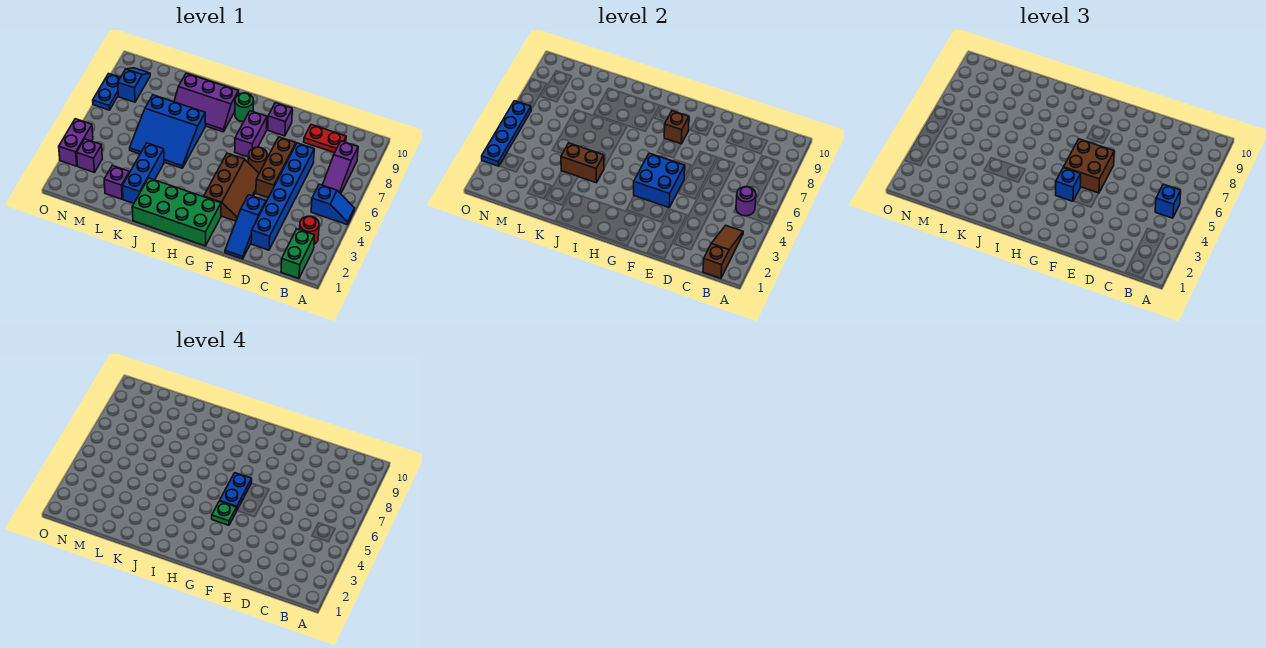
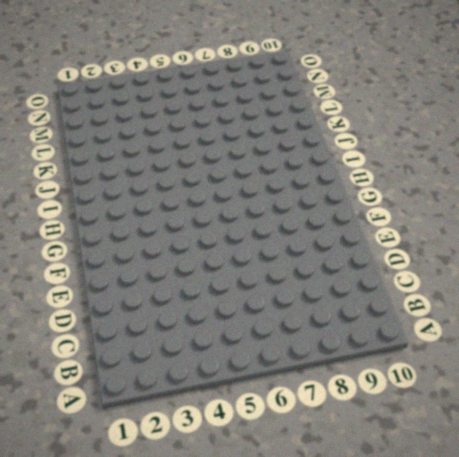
none -> blue slope A5:B5 level 1 top B
none -> green brick B1:B2 level 1
none -> red round brick B3 level 1
none -> purple slope B6:B8 level 1 top 8

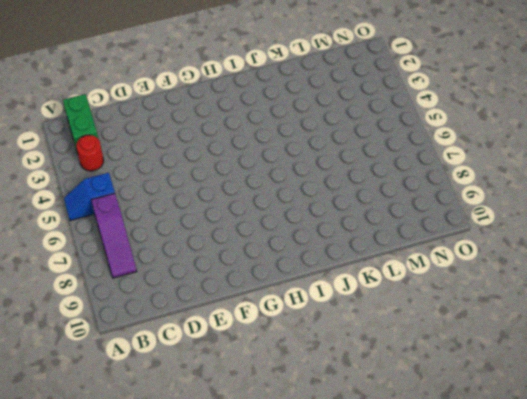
purple slope B6:B8 level 1 top 6 -> purple slope B6:B8 level 1 top 8
none -> red plate C9:D9 level 1
none -> blue brick D2:D7 level 1
none -> blue slope E1:E3 level 1 top 3
none -> brown brick E5:E7 level 1

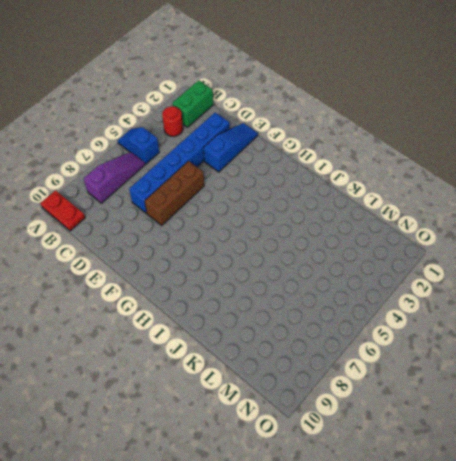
red plate A10:B10 level 1 -> red plate C9:D9 level 1
none -> brown slope F3:G5 level 1 top G
none -> brown round brick F6 level 1
none -> purple brick F9 level 1
none -> green brick G1:J2 level 1

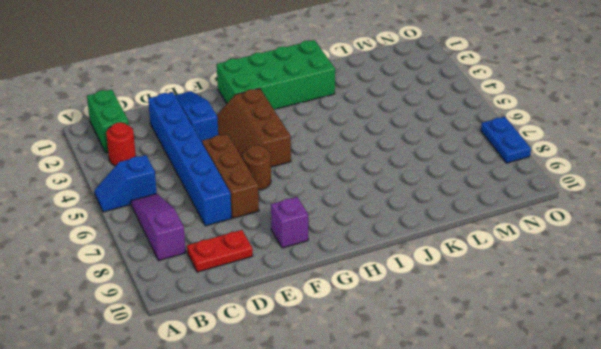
none -> purple brick G7:G8 level 1
none -> green round brick H9 level 1
none -> purple slope I8:K9 level 1 top 9
none -> blue slope J5:L7 level 1 top 7

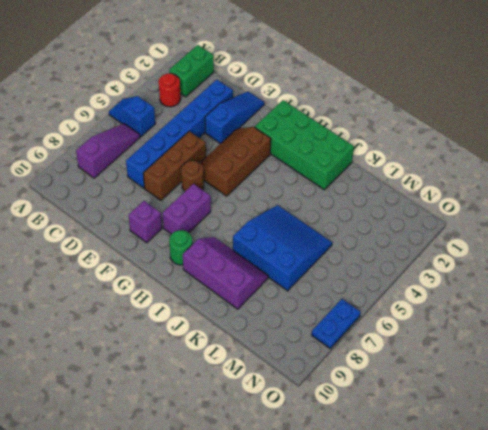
none -> red plate C9:D9 level 1
none -> blue brick K2:K4 level 1
none -> purple brick L2 level 1
none -> purple brick N3 level 1

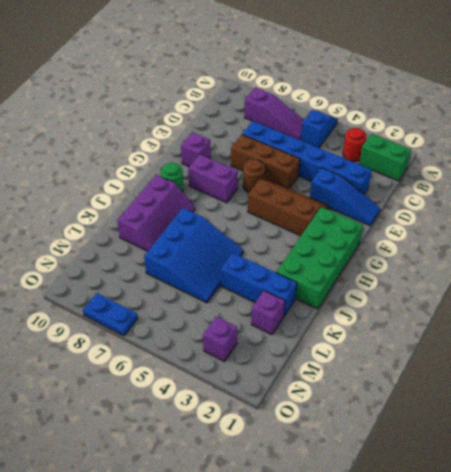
none -> red plate C9:D9 level 1
none -> blue slope N8:N9 level 1 top 8
none -> purple brick O3:O4 level 1
none -> brown slope B1:B3 level 2 top 1

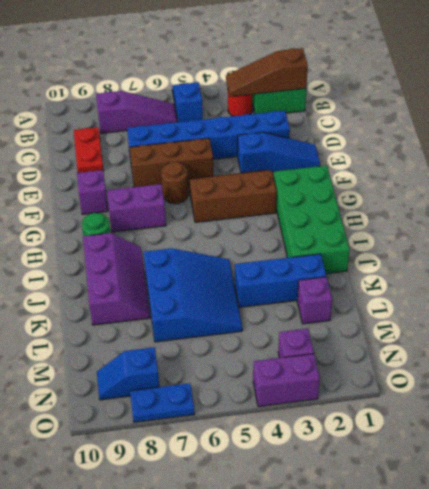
none -> purple round brick B5 level 2
none -> blue brick F4:G5 level 2
none -> brown brick G8 level 2
none -> brown brick J4:K4 level 2

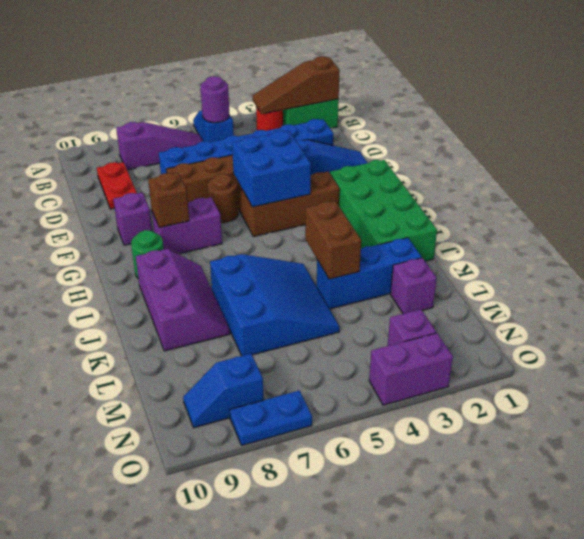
none -> blue plate O3:O6 level 2
none -> blue brick B5 level 3
none -> brown brick F5:G6 level 3
none -> blue brick G4 level 3

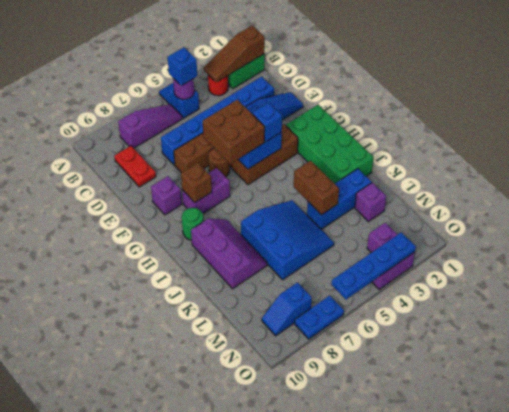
none -> green plate G4 level 4
none -> blue plate G5:G6 level 4

